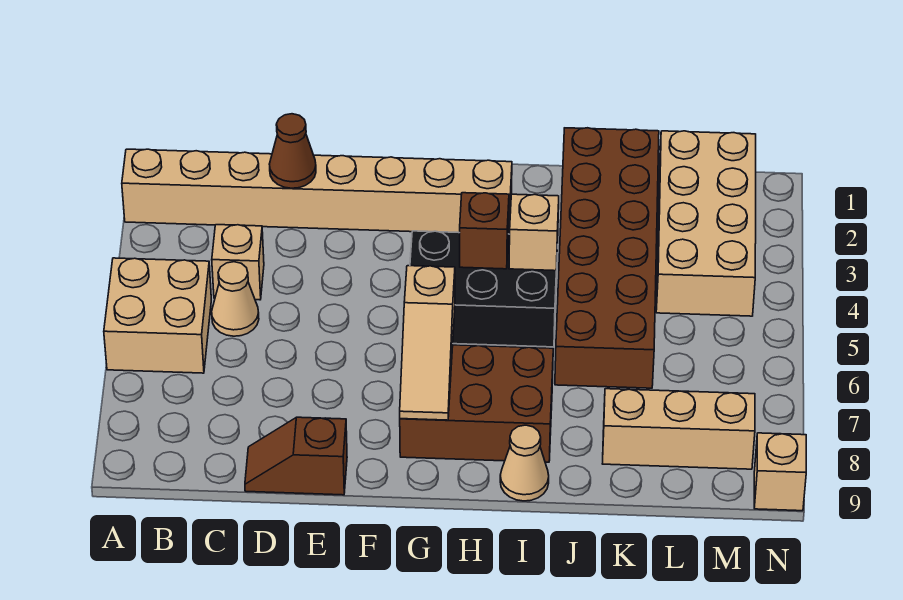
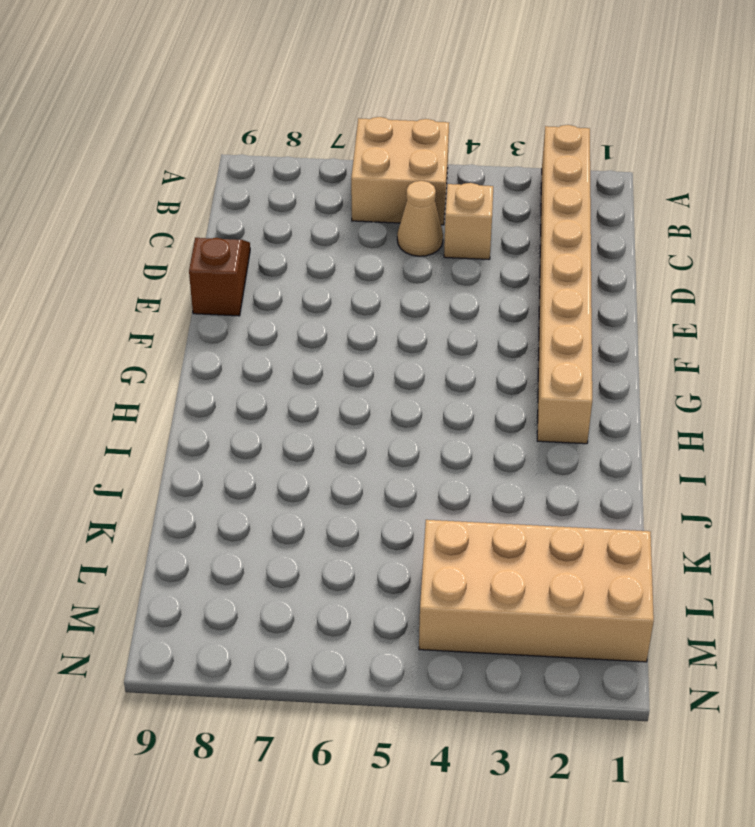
none -> black brick G4:I5 level 1
none -> brown brick G7:I8 level 1
none -> tan cone I9 level 1

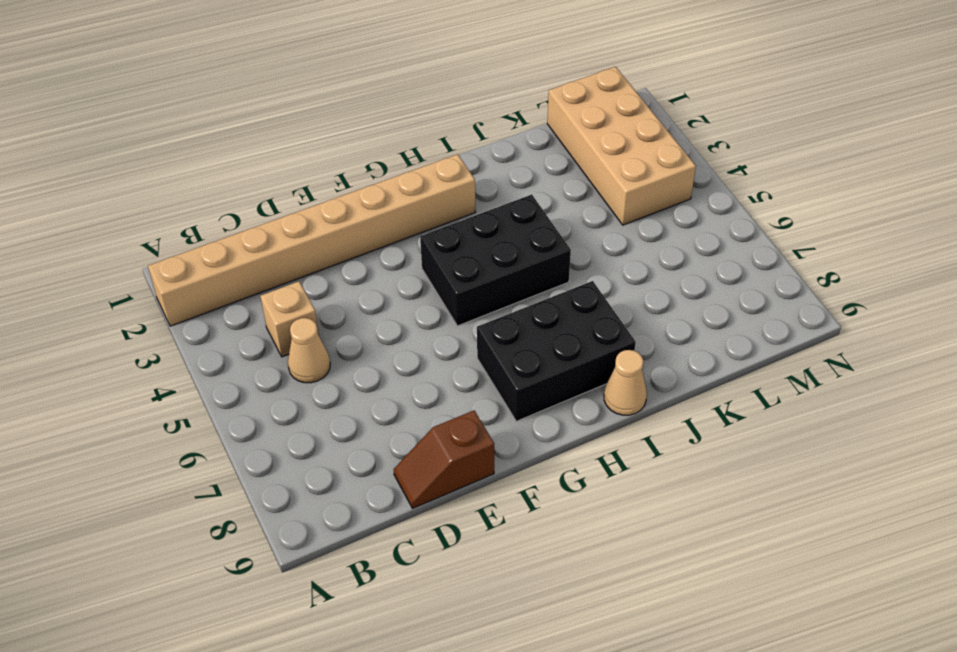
black brick G7:I8 level 1 -> brown brick G7:I8 level 1
none -> tan brick A5:B6 level 1
none -> brown brick J1:K6 level 1
none -> tan brick K8:M8 level 1

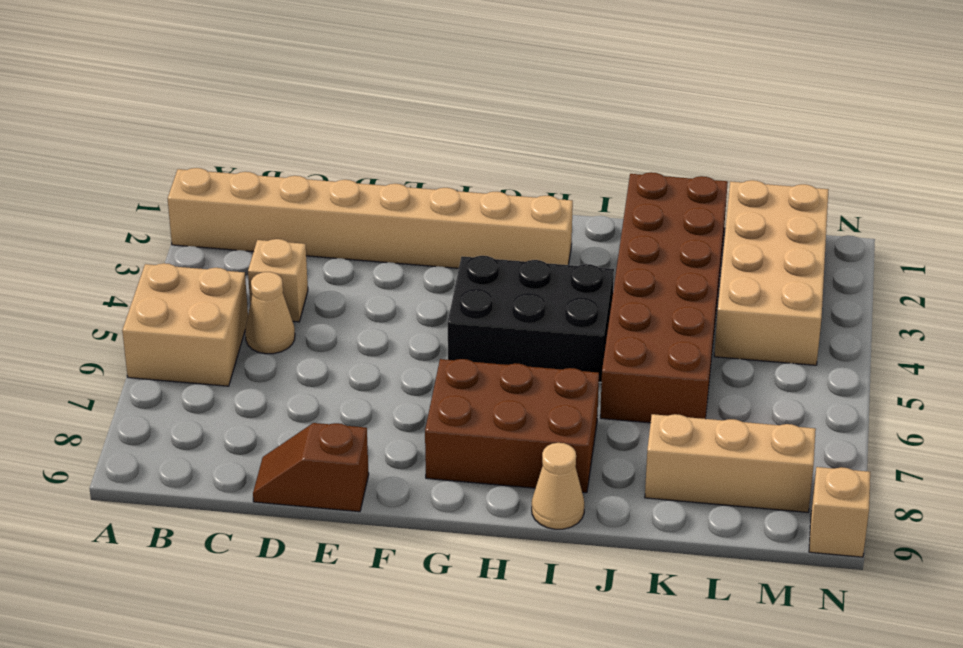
none -> brown cone D2 level 2
none -> tan slope G6:G8 level 2 top 6
none -> brown brick H4 level 2

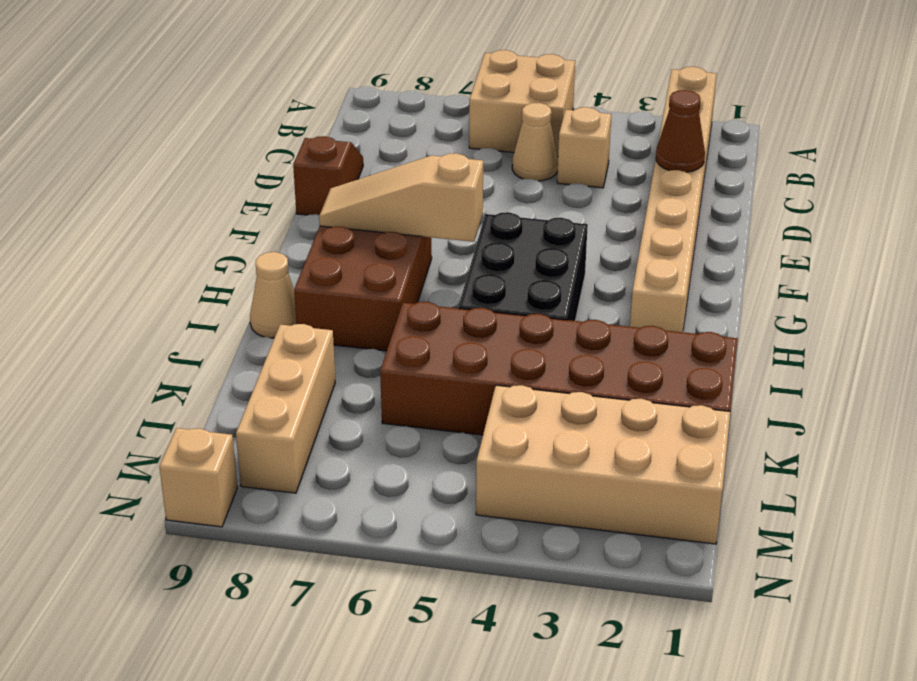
none -> brown brick H4 level 2
none -> tan brick I4 level 2

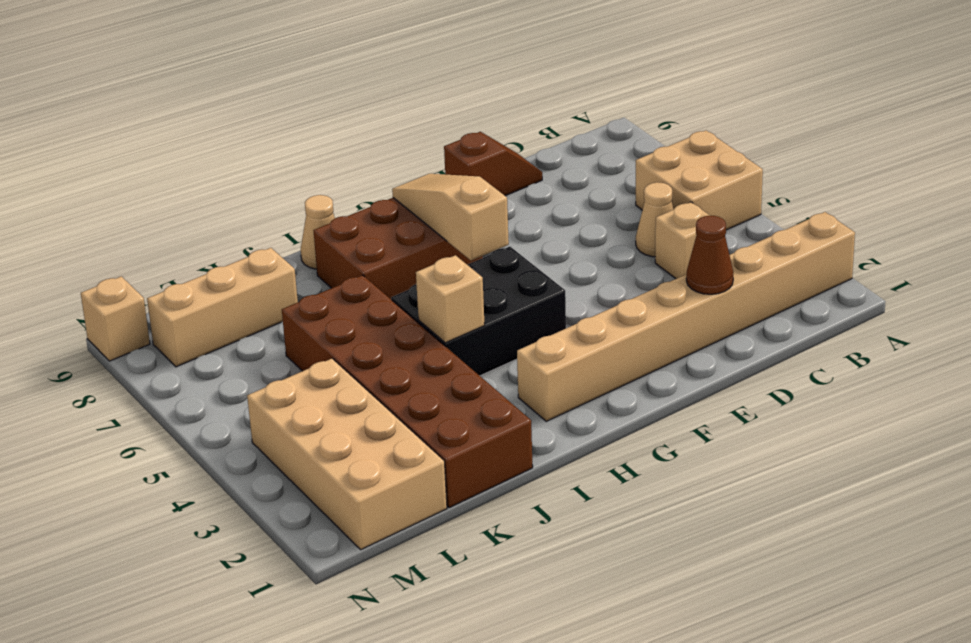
none -> brown brick H4 level 2

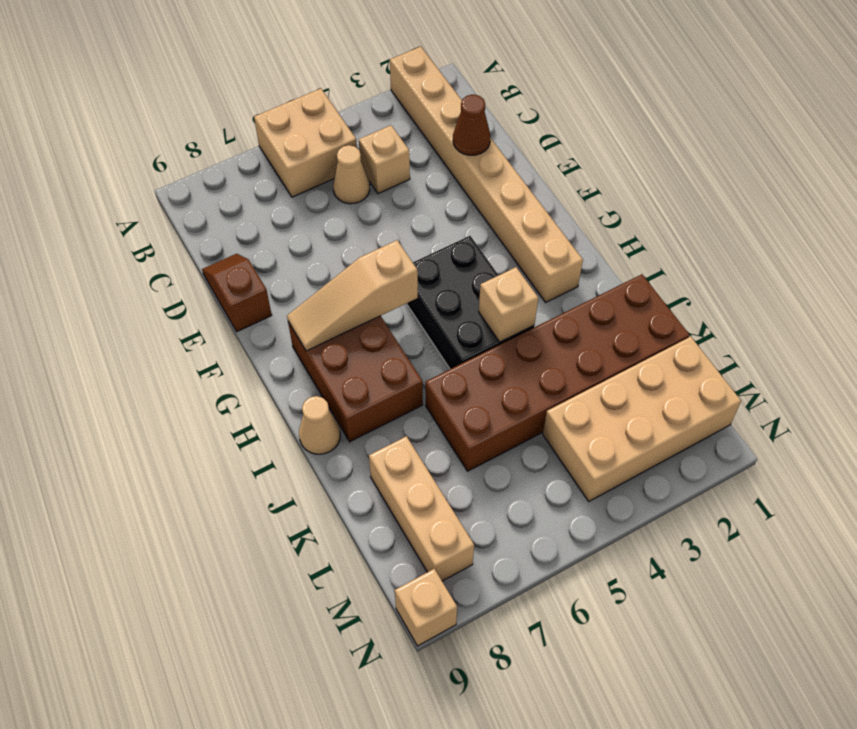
none -> brown brick H4 level 2

